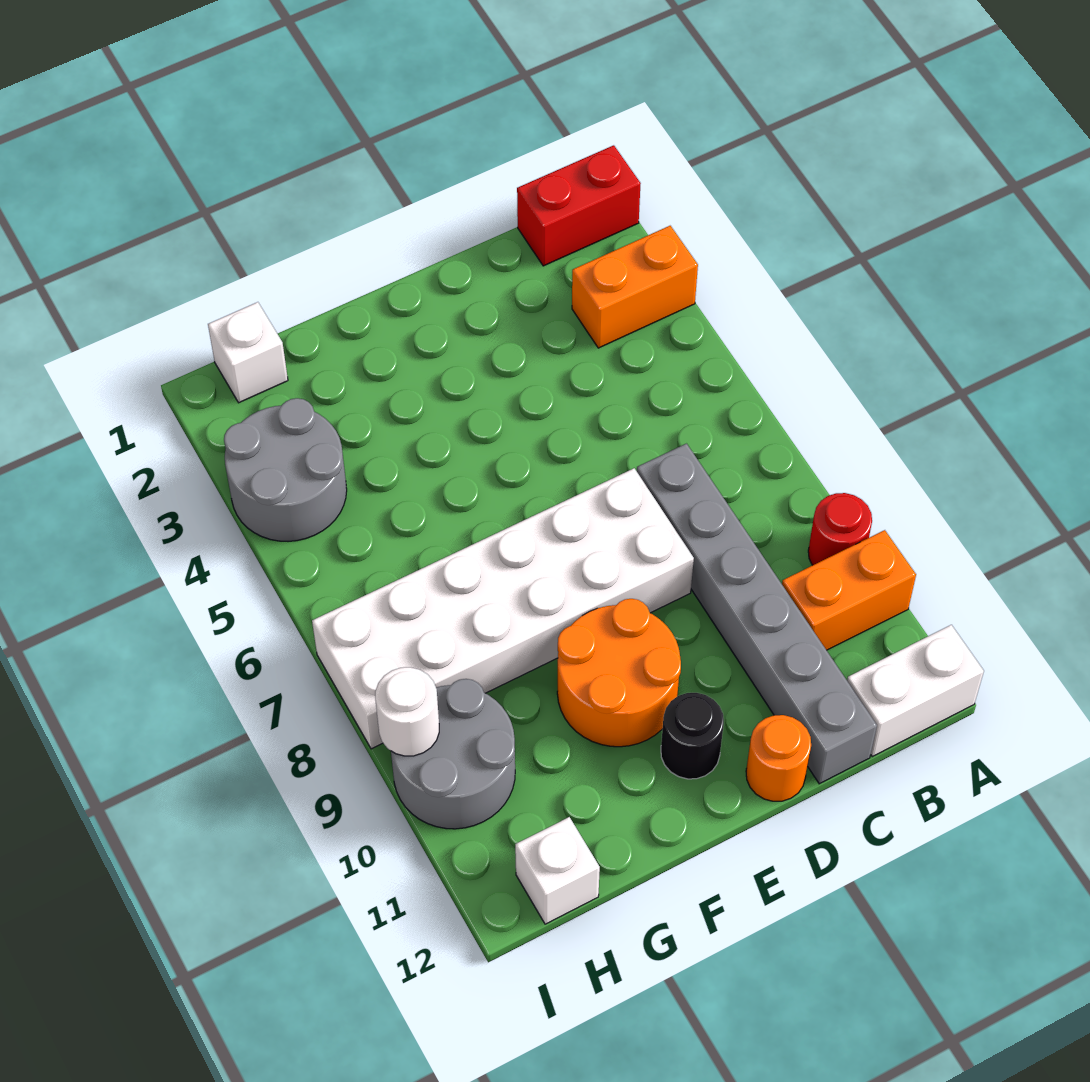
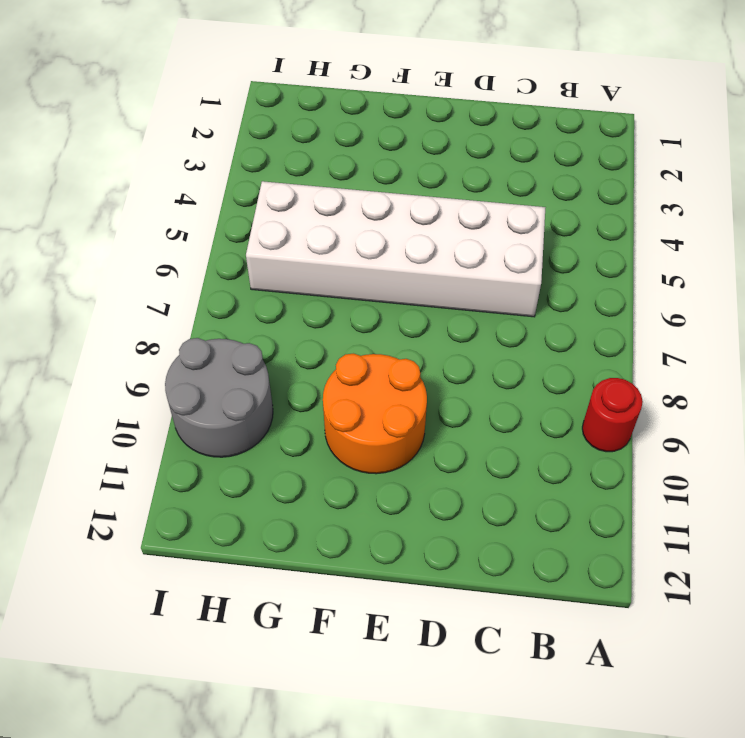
white brick C5:H6 level 1 -> white brick D7:I8 level 1
none -> red brick A1:B1 level 1
none -> orange brick A3:B3 level 1
none -> orange brick A10:B10 level 1

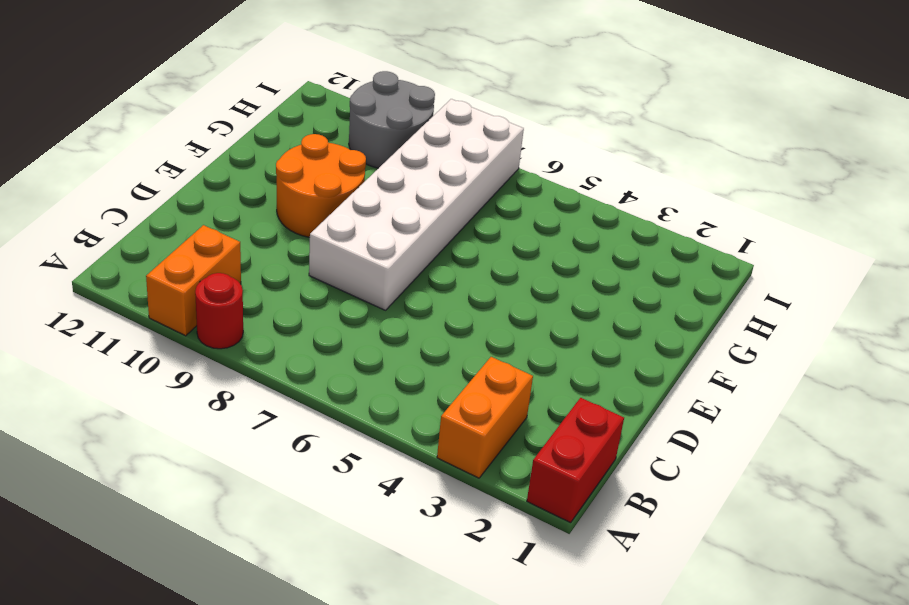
none -> white brick A12:B12 level 1
none -> grey brick C7:C12 level 1
none -> orange round brick D12 level 1

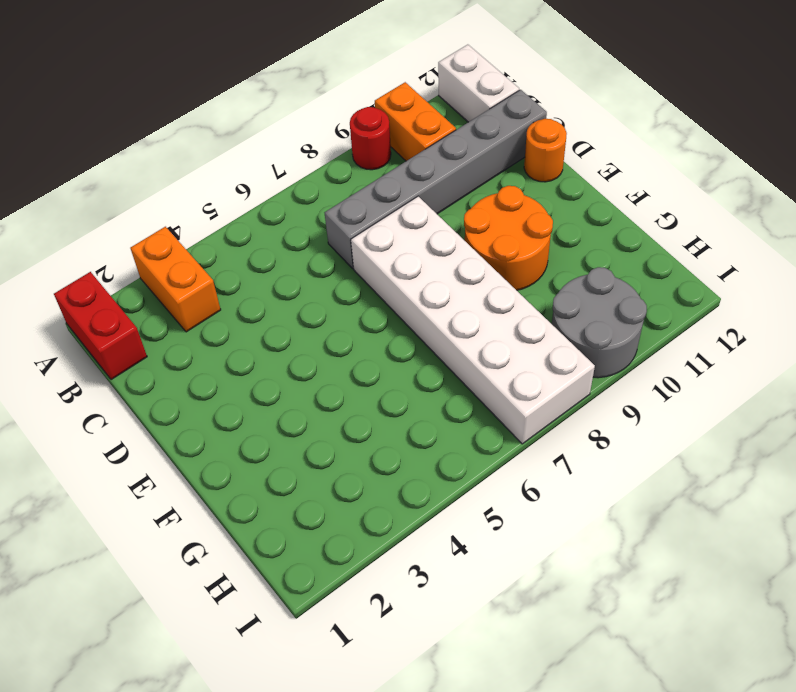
none -> black round brick E11 level 1
none -> white brick H1 level 1
none -> grey round brick H3:I4 level 1

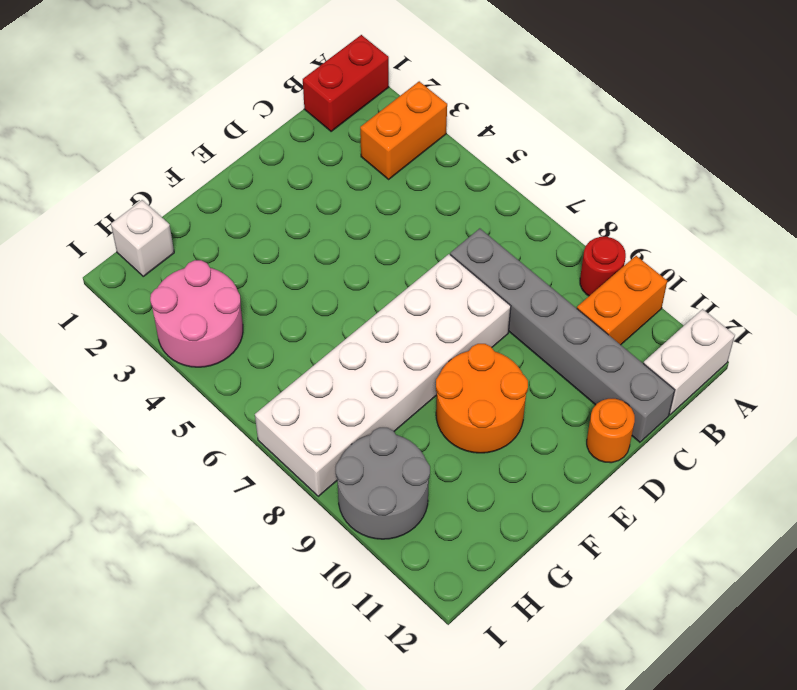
pink round brick H3:I4 level 1 -> grey round brick H3:I4 level 1
none -> black round brick E11 level 1
none -> white brick H12 level 1
none -> white round brick I9 level 2

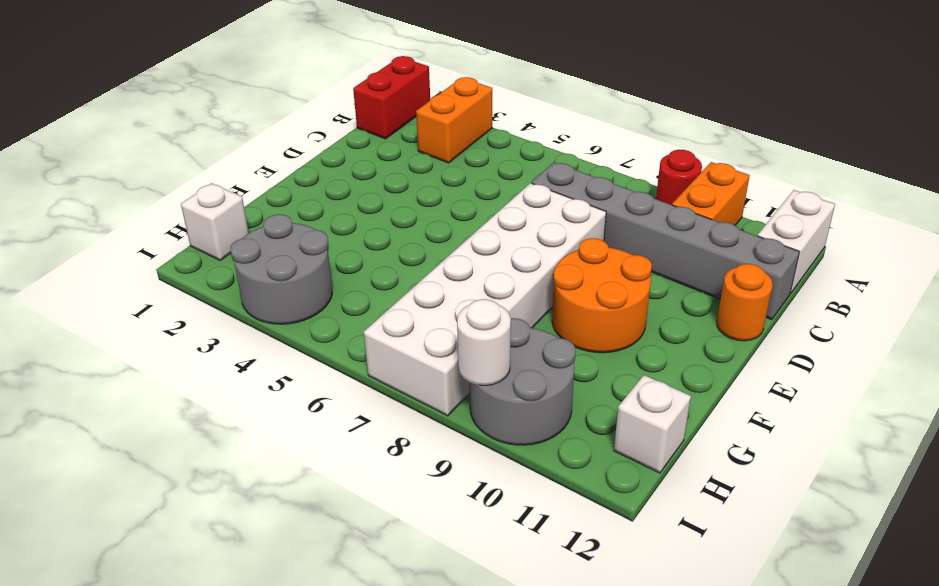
none -> black round brick E11 level 1

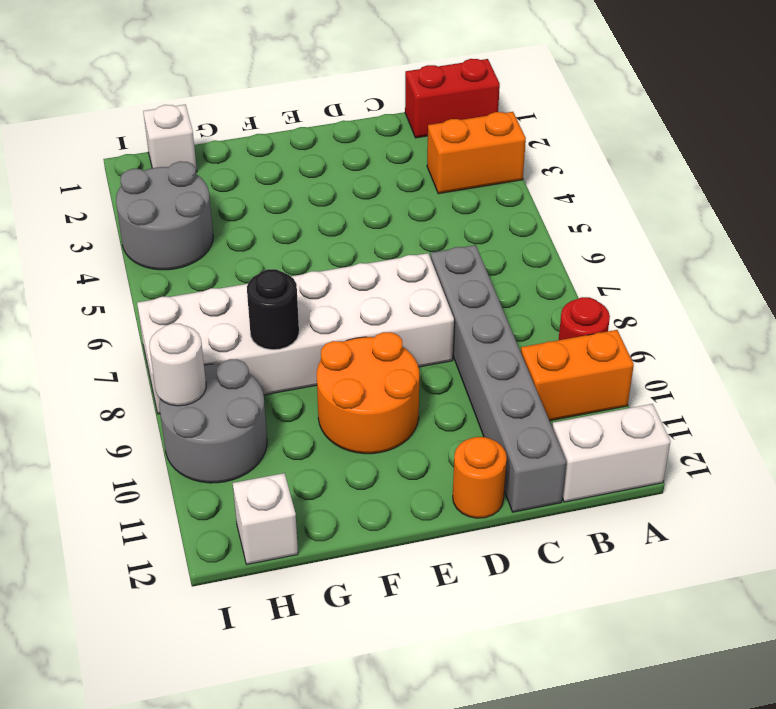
black round brick G8 level 2 -> black round brick E11 level 1

